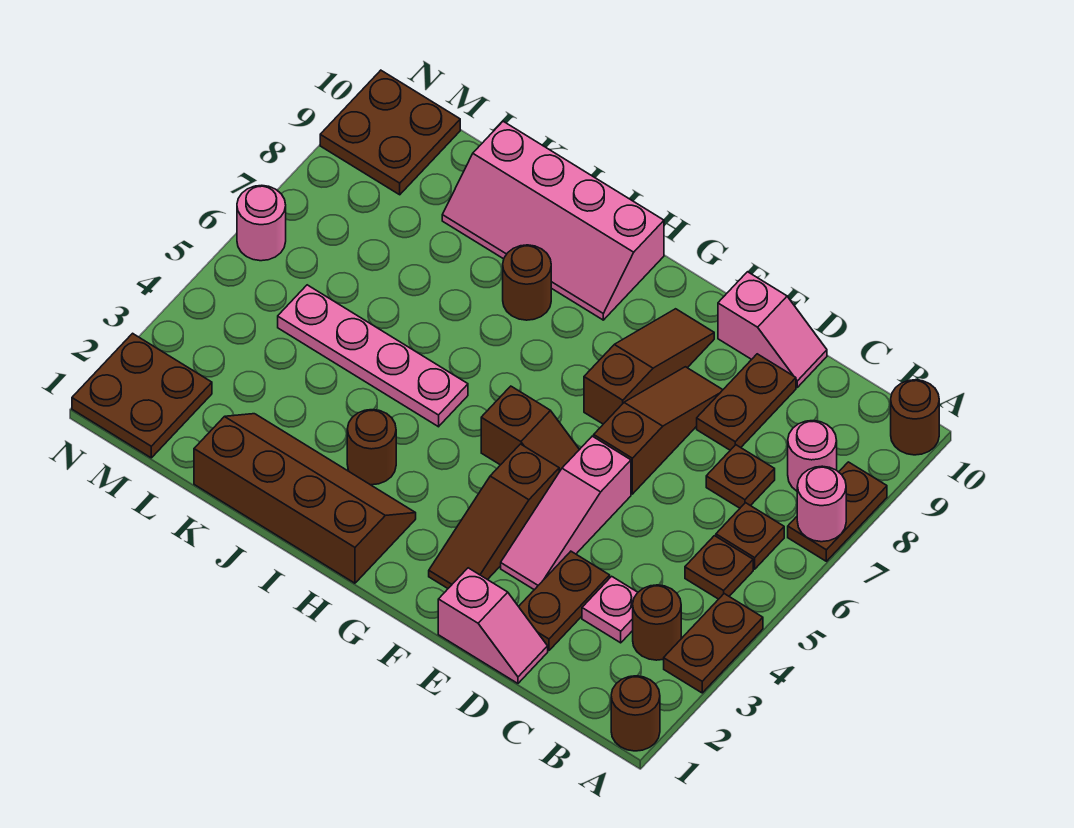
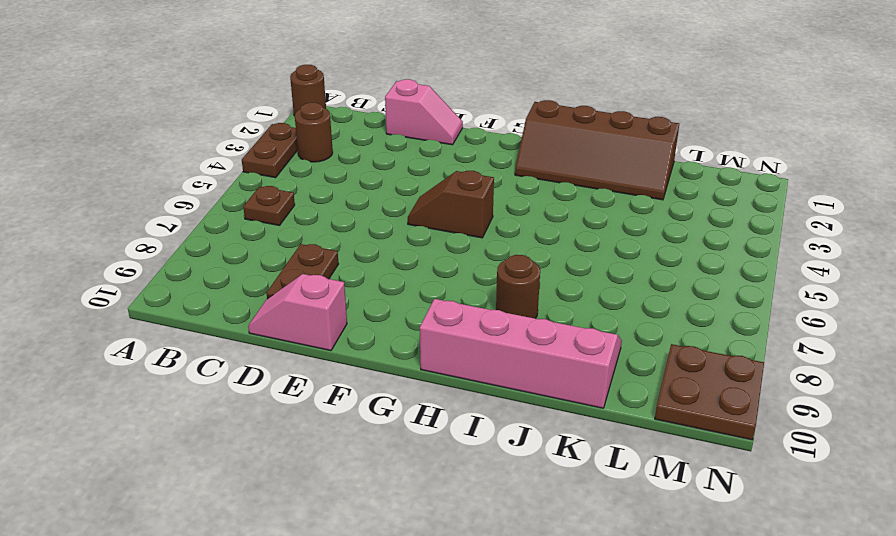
pink slope D1:E1 level 1 top D -> pink slope D1:E1 level 1 top E
none -> brown plate A7:A8 level 1
none -> brown round brick A10 level 1
none -> brown plate B5 level 1

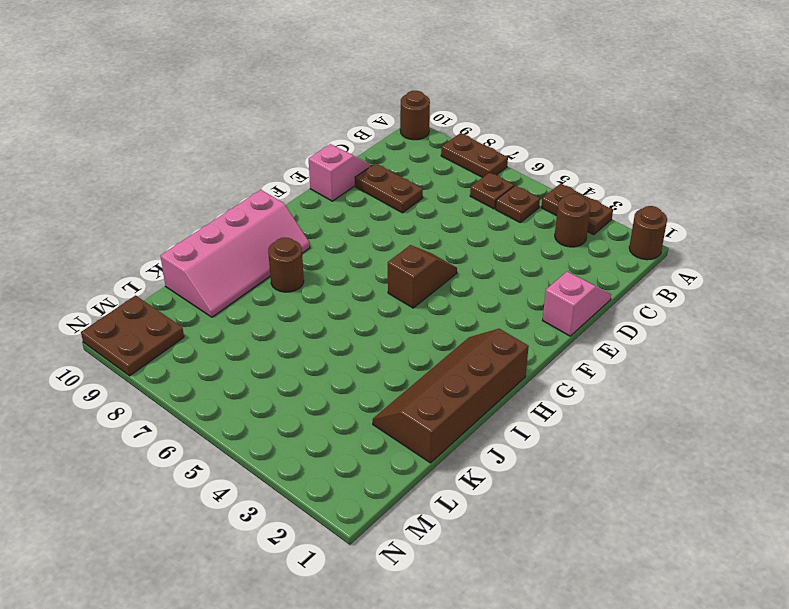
none -> pink round brick B8 level 1
none -> pink plate C3 level 1
none -> brown plate C7 level 1

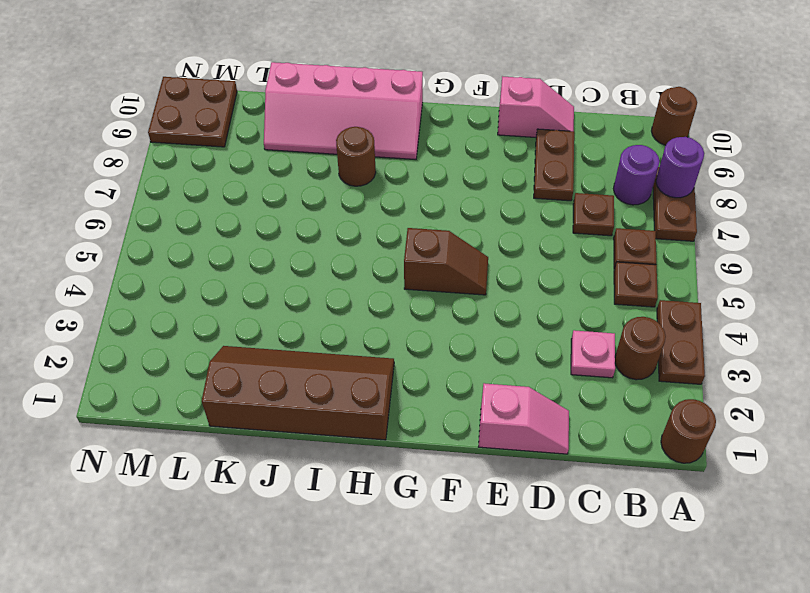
purple round brick A8 level 2 -> none
purple round brick B8 level 1 -> pink round brick B8 level 1
none -> brown plate D2:D3 level 1
none -> pink slope E3:E5 level 1 top 5
none -> brown slope E6:E8 level 1 top 6

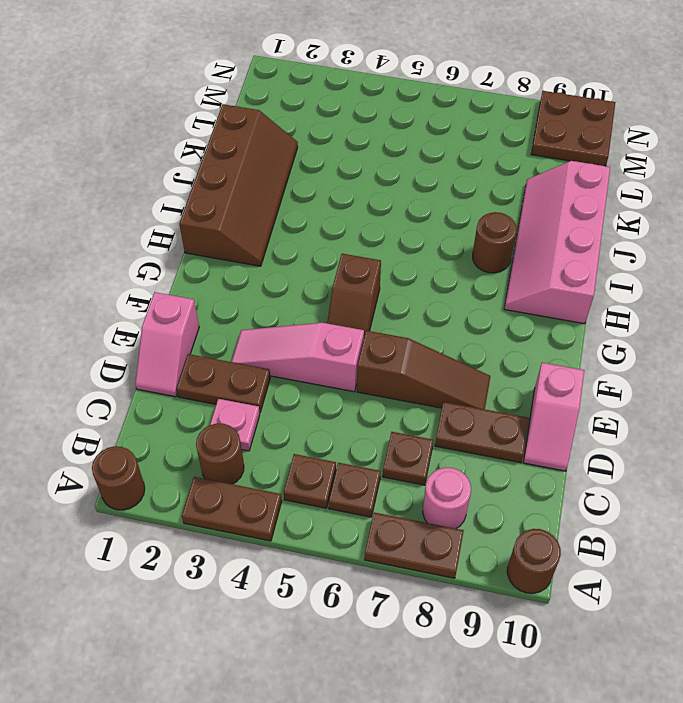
none -> brown slope F2:F4 level 1 top 4
none -> brown slope F7:F9 level 1 top 7
none -> brown round brick I3 level 1

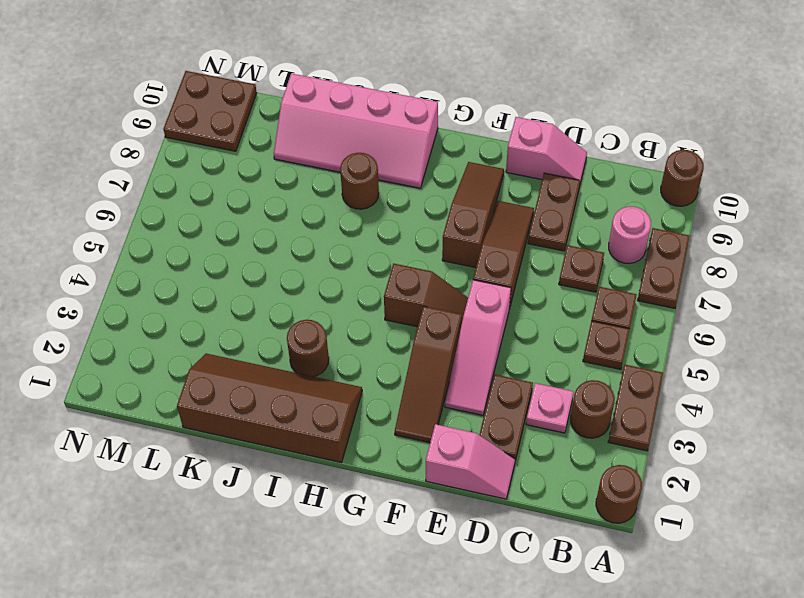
none -> pink plate I5:L5 level 1
none -> brown plate M1:N2 level 1
none -> pink round brick N6 level 1

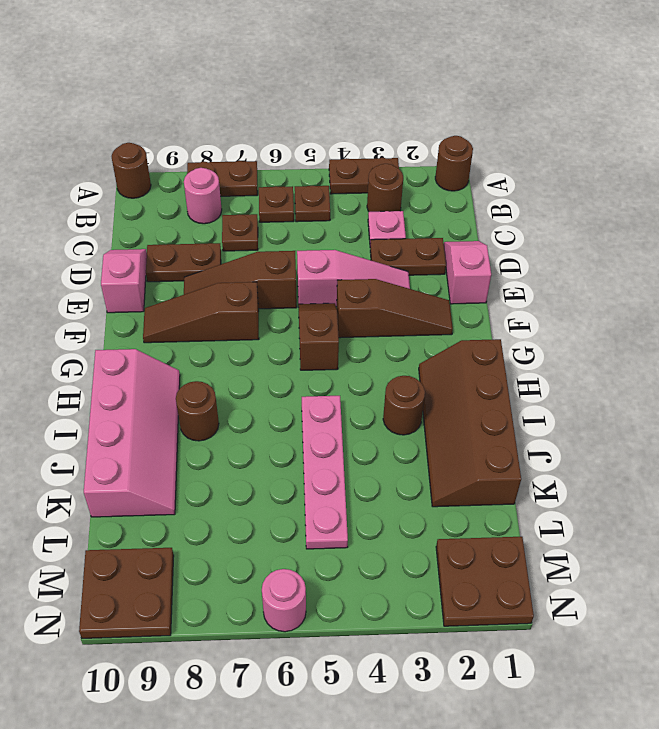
none -> pink round brick A7 level 2

